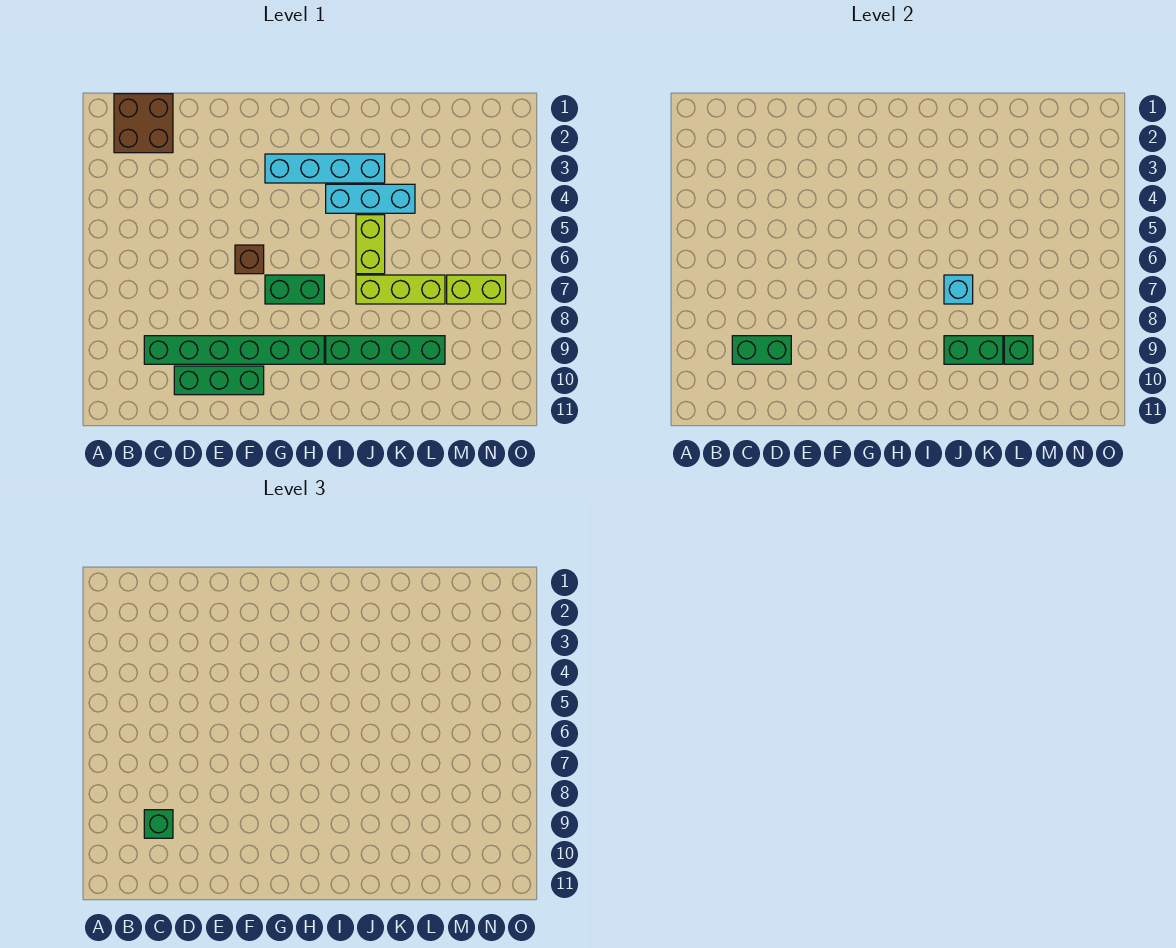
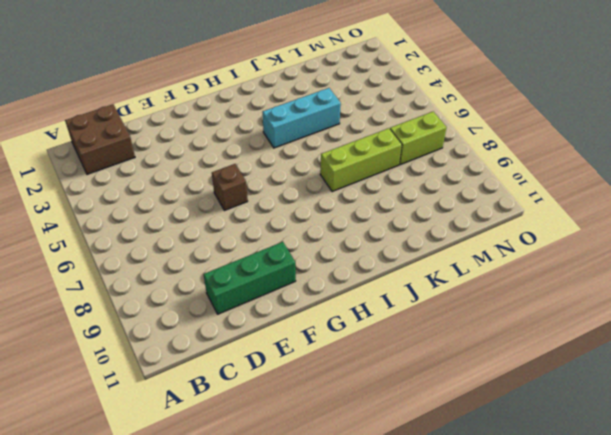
none -> green brick C9:H9 level 1
none -> cyan brick G3:J3 level 1
none -> green brick G7:H7 level 1

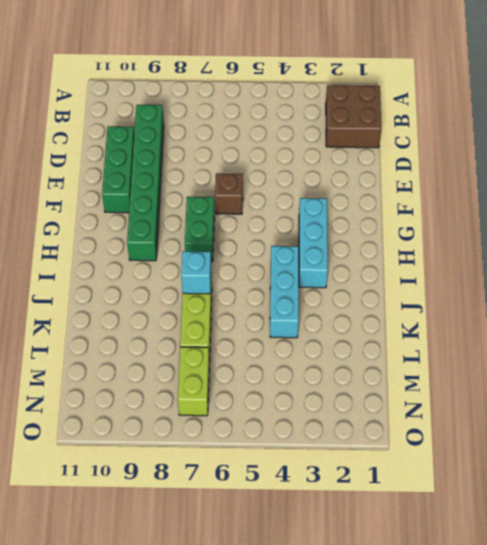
cyan brick G3:I3 level 1 -> cyan brick G3:J3 level 1
none -> green brick I9:L9 level 1
none -> lime brick J5:J6 level 1
none -> green brick C9:D9 level 2

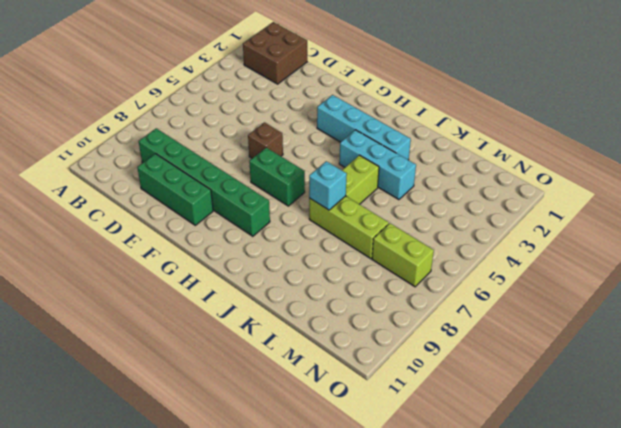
none -> green brick I9:L9 level 1
none -> green brick C9:D9 level 2
none -> green brick J9:K9 level 2

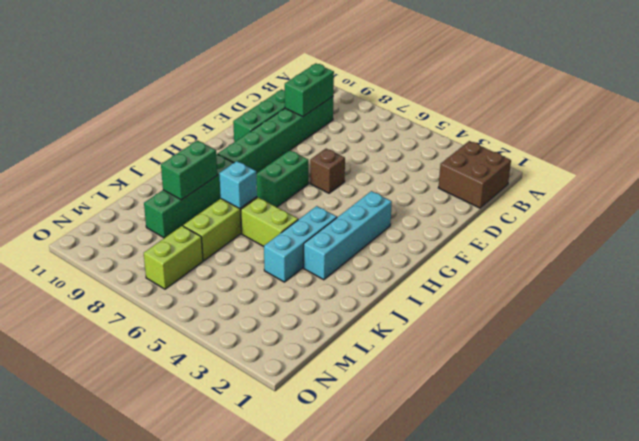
none -> green brick L9 level 2
none -> green brick C9 level 3

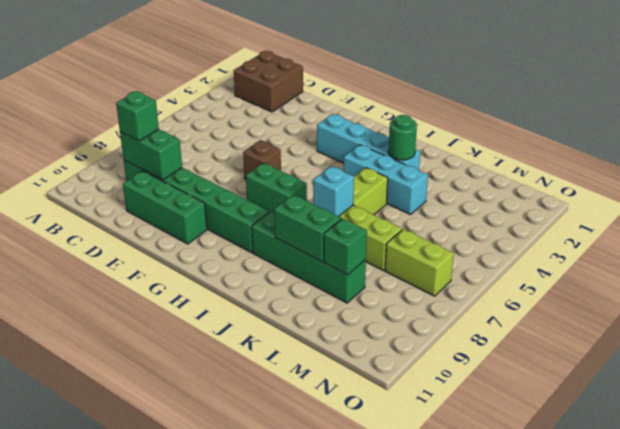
green round brick J3 level 2 -> none

